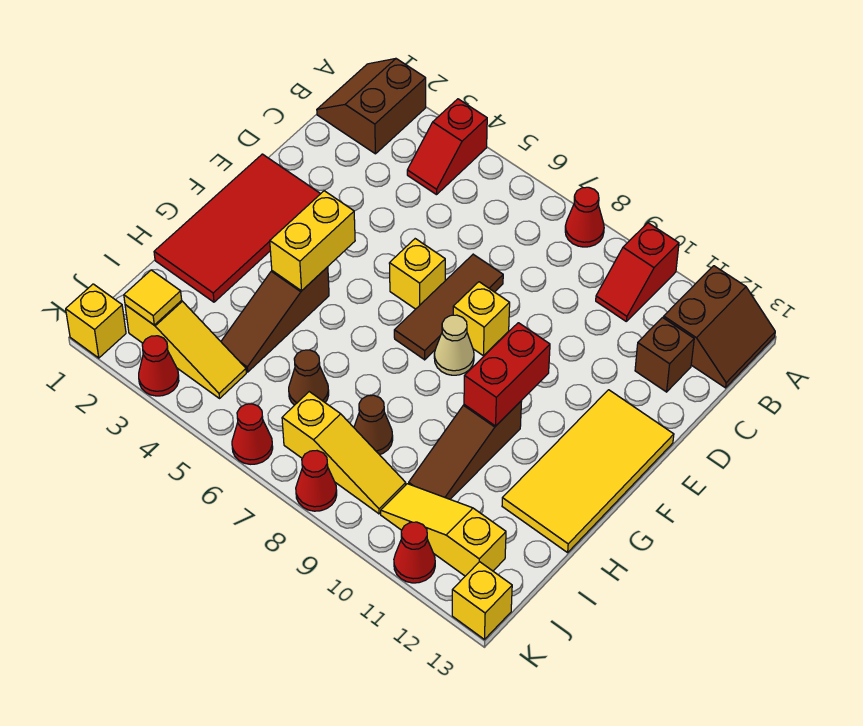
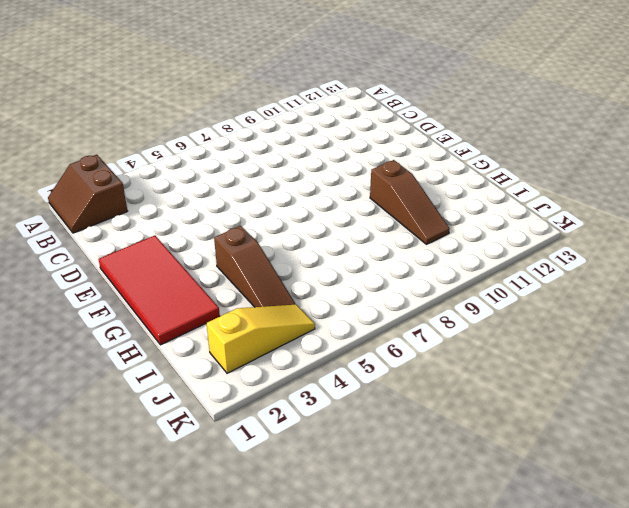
none -> red slope A4:B4 level 1 top A
none -> red cone A8 level 1
none -> red slope A10:B10 level 1 top A

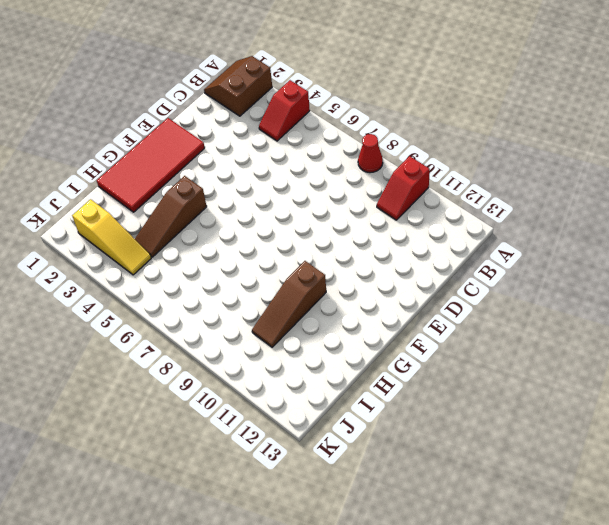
none -> brown slope A12:B13 level 1 top 12
none -> brown brick C12 level 1
none -> brown tile D7:F7 level 1

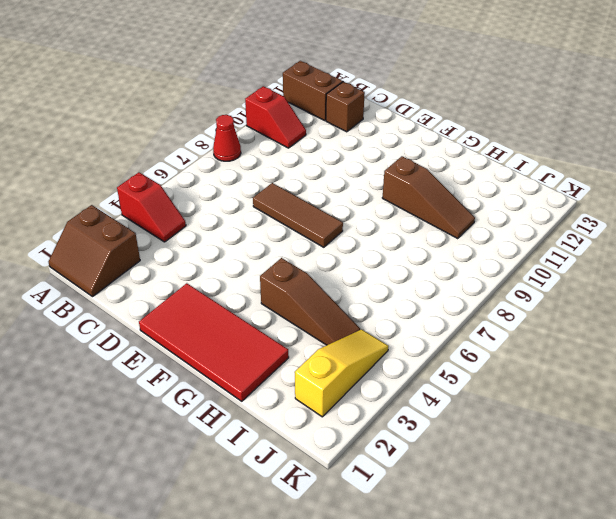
none -> yellow brick E6 level 1
none -> yellow brick E8 level 1
none -> yellow tile E12:H13 level 1

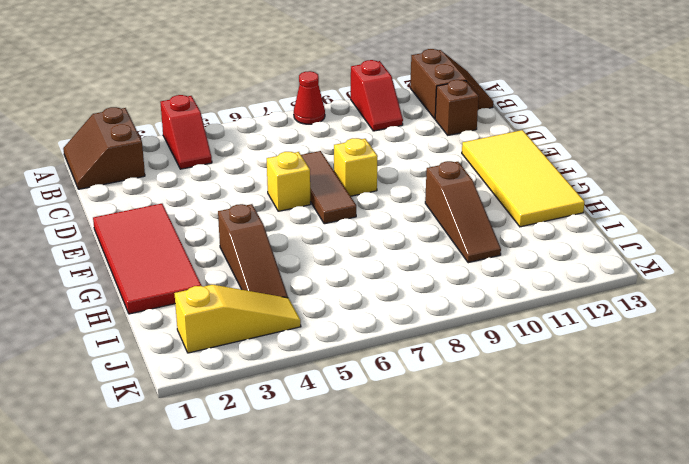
none -> tan cone F8 level 1
none -> brown cone I6 level 1
none -> brown cone I8 level 1

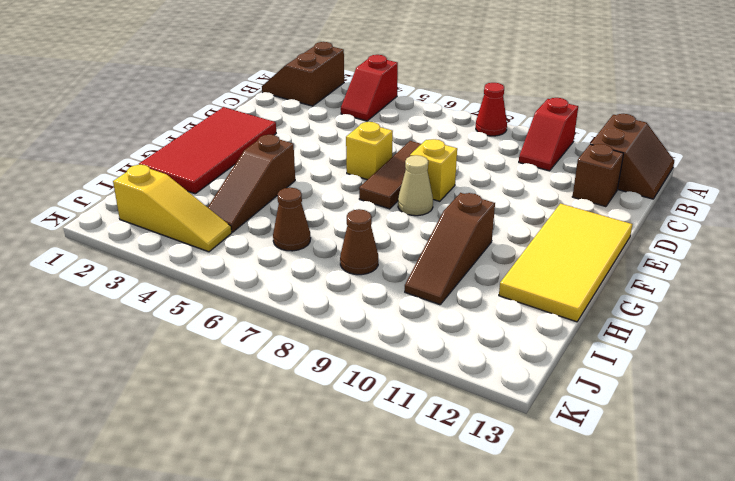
none -> yellow slope J7:J9 level 1 top 7
none -> yellow slope J10:J12 level 1 top 12
none -> yellow brick K1 level 1

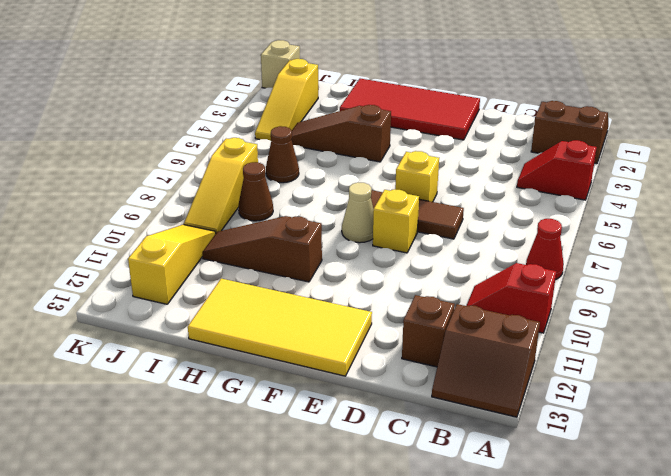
tan brick K1 level 1 -> yellow brick K1 level 1
none -> red cone K3 level 1
none -> red cone K6 level 1
none -> red cone K8 level 1

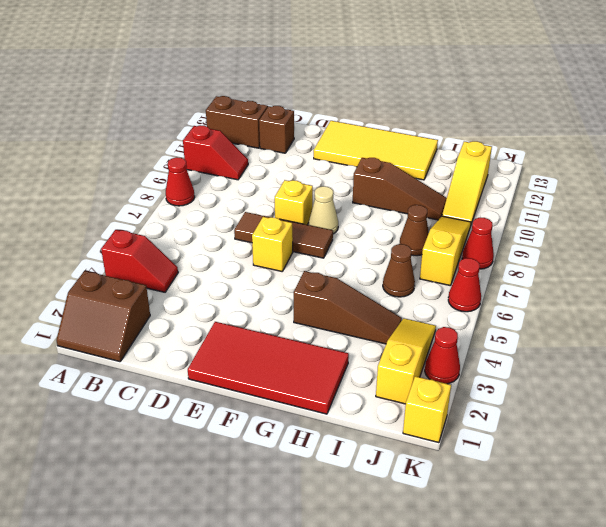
none -> red cone K11 level 1
none -> yellow brick K13 level 1
none -> yellow brick F4:G4 level 2

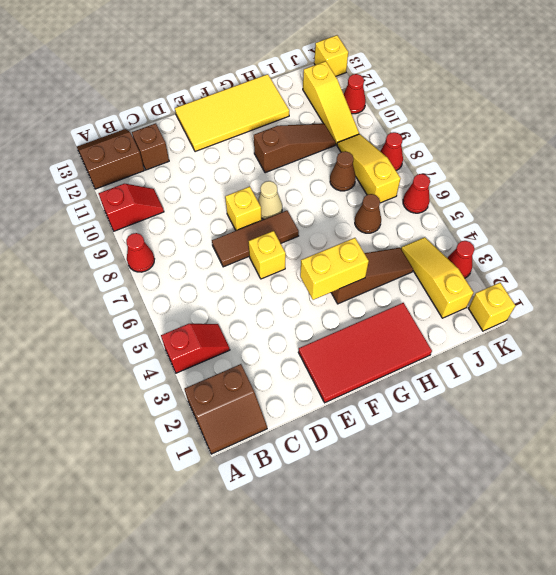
none -> red brick F10:G10 level 2
none -> yellow tile J2 level 2

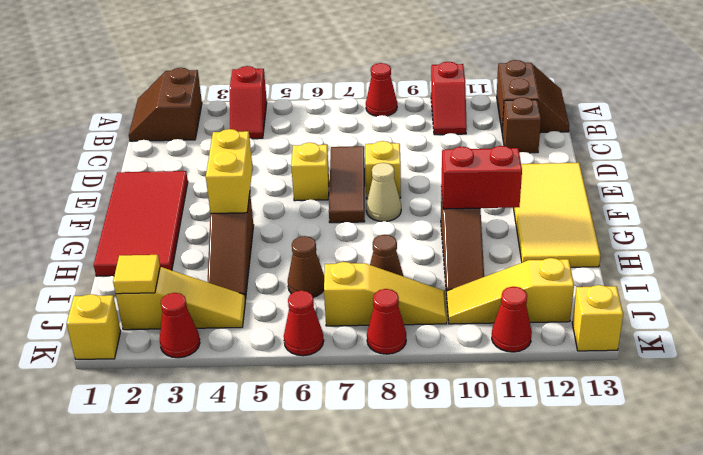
red brick G10:G11 level 2 -> red brick F10:G10 level 2

